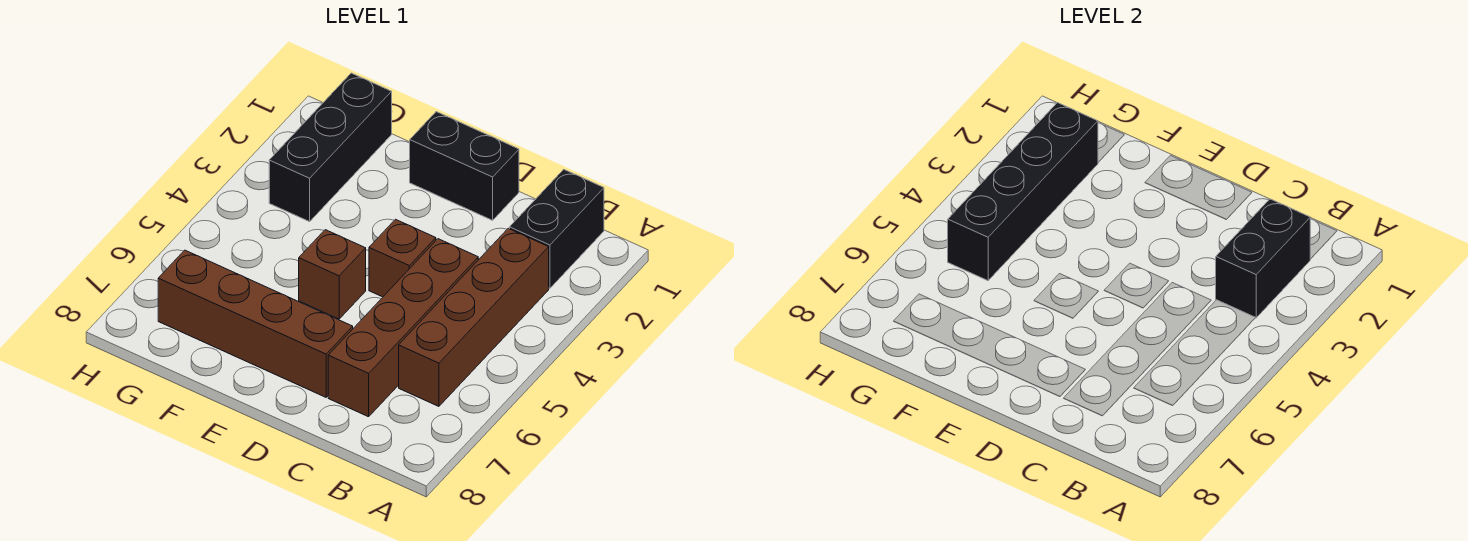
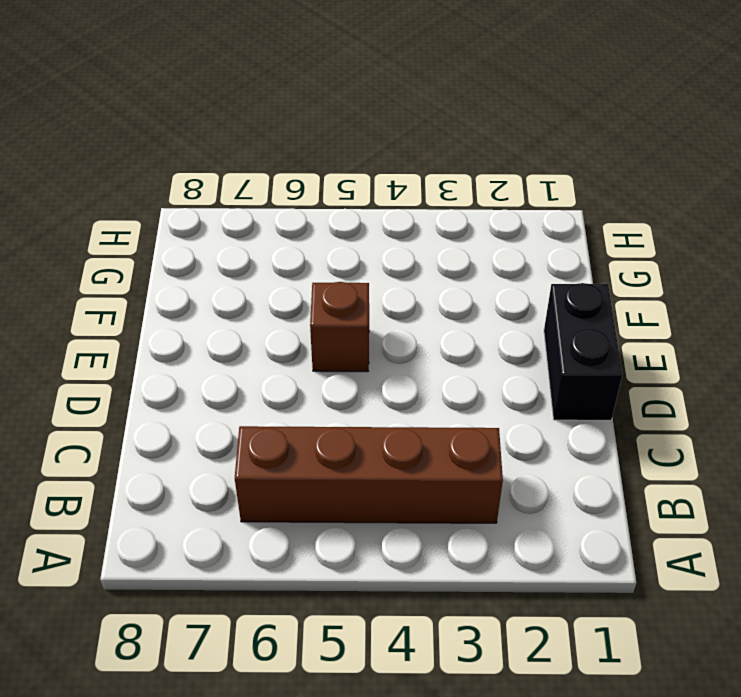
none -> black brick B1:B2 level 1
none -> brown brick C4:C7 level 1

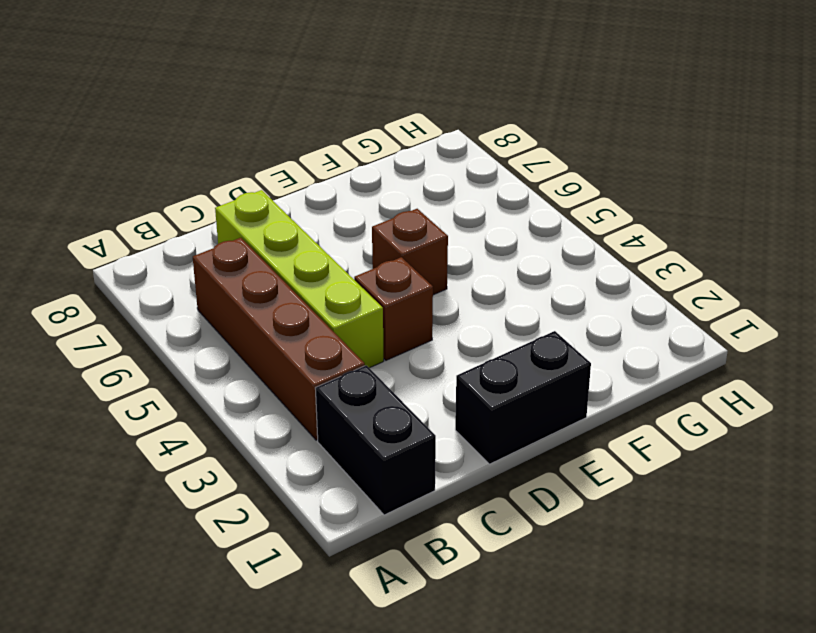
lime brick C4:C7 level 1 -> brown brick C4:C7 level 1
none -> brown brick D7:G7 level 1
none -> black brick G1:G3 level 1

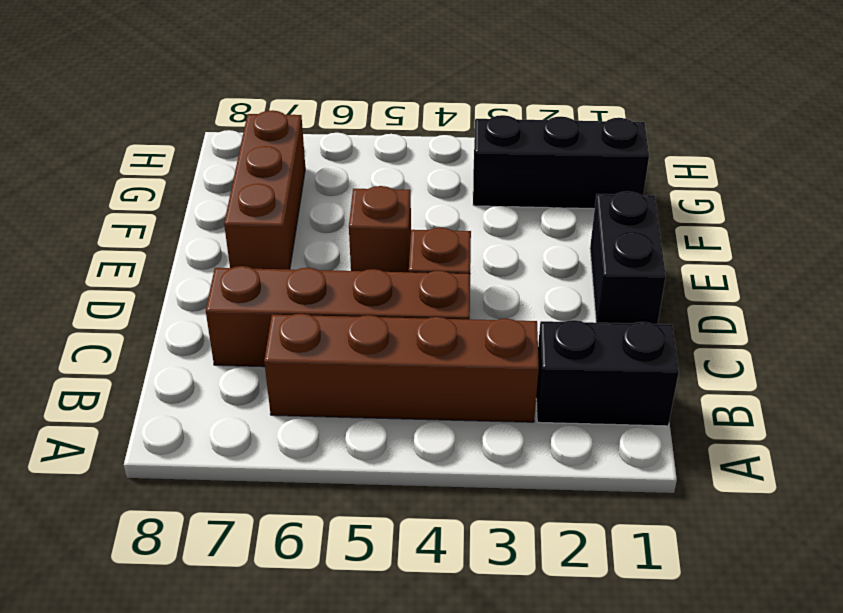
brown brick E7:G7 level 1 -> brown brick D7:G7 level 1
none -> black brick B2:B3 level 2
none -> black brick G2:G5 level 2

